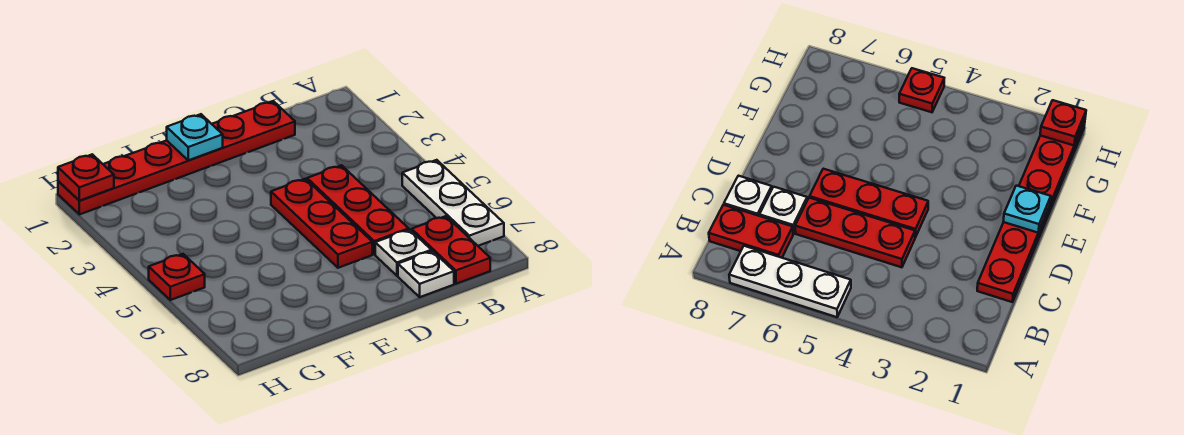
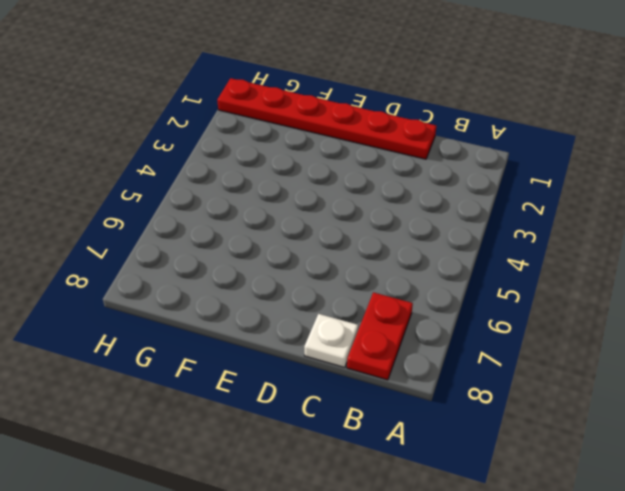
none -> white plate A5:A7 level 1
none -> red plate C4:C6 level 1

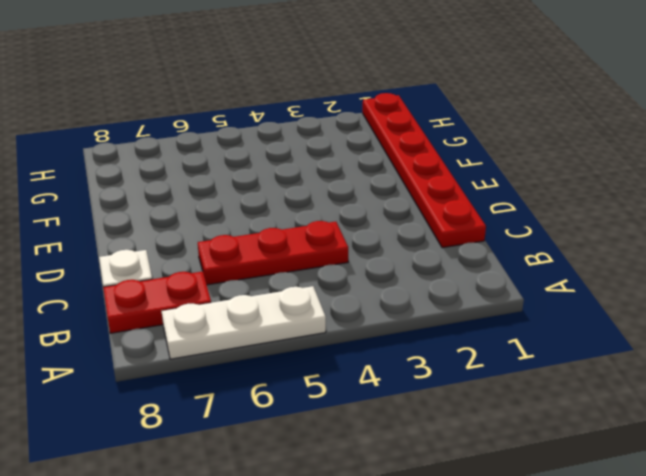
none -> white plate C7 level 1
none -> red plate D4:D6 level 1

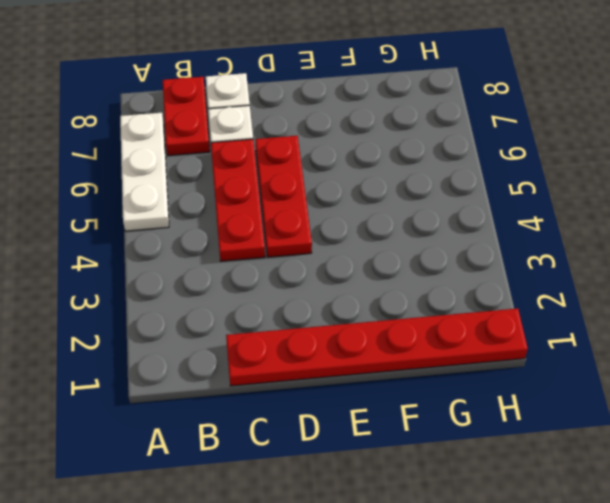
none -> red plate H5 level 1
none -> cyan plate E1 level 2

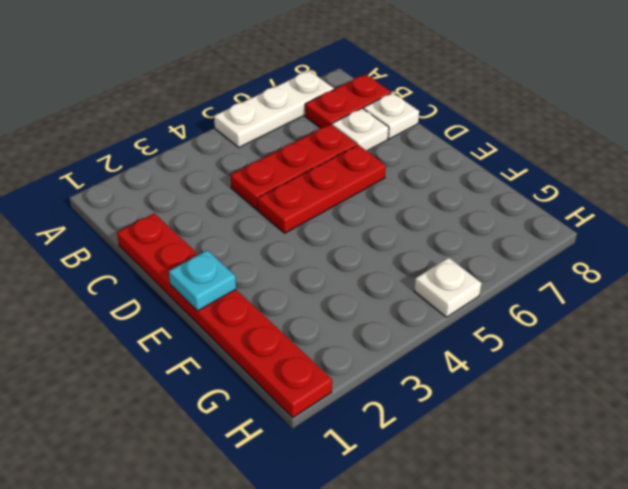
white plate H5 level 1 -> red plate H5 level 1
none -> red plate H1 level 2

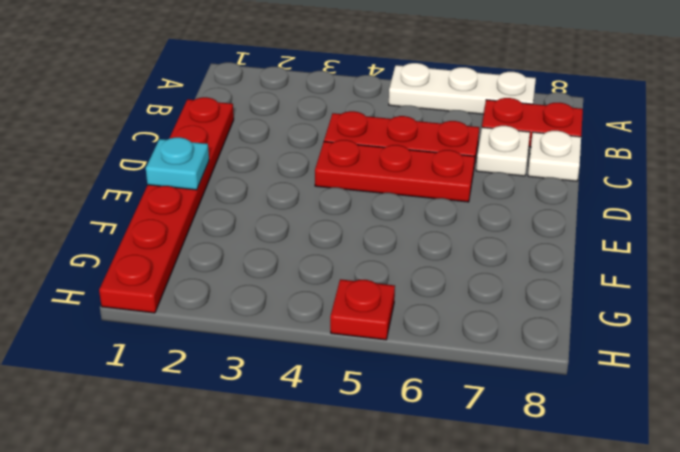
none -> red plate H1 level 2

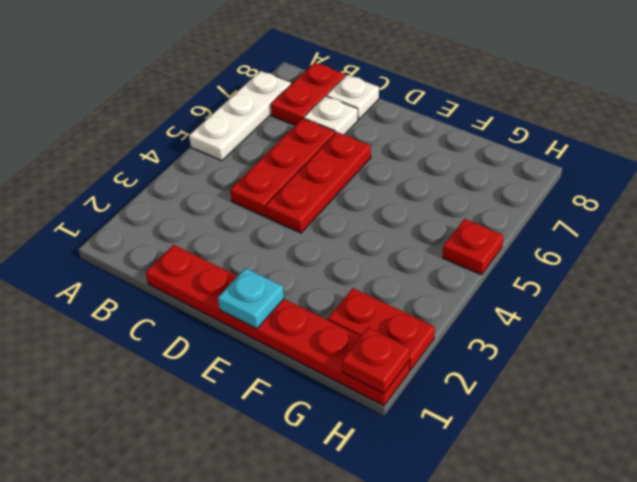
red plate G2:H2 level 1 -> none

